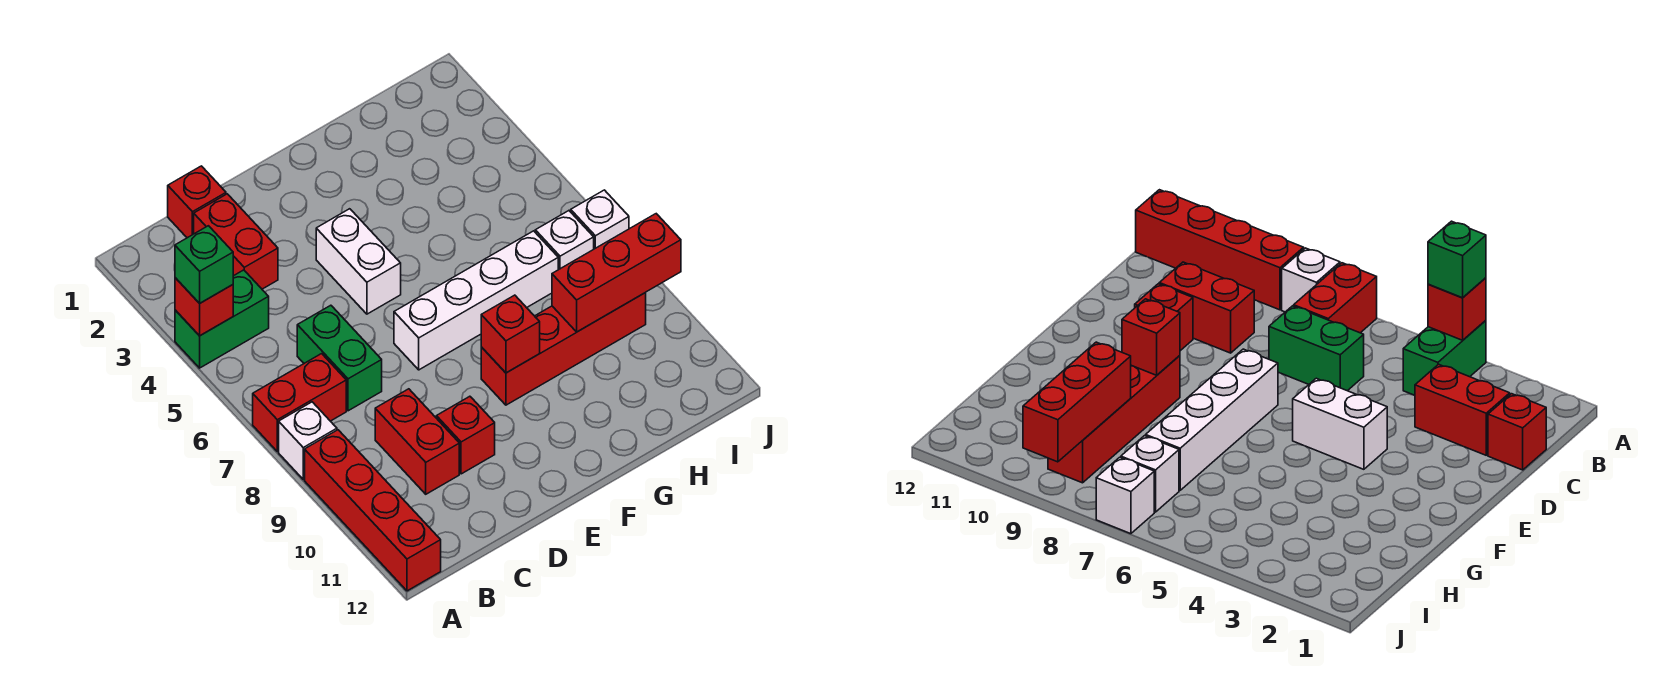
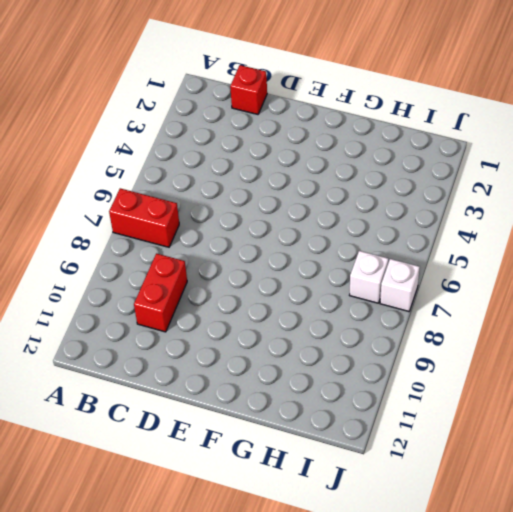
none -> green brick A4:B4 level 1
none -> white brick A8 level 1
none -> red brick A9:A12 level 1

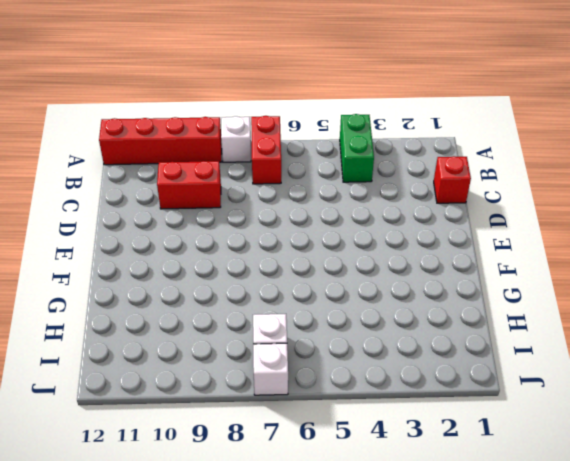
none -> red brick C2:C3 level 1
none -> green brick C6:C7 level 1
none -> red brick D10 level 1

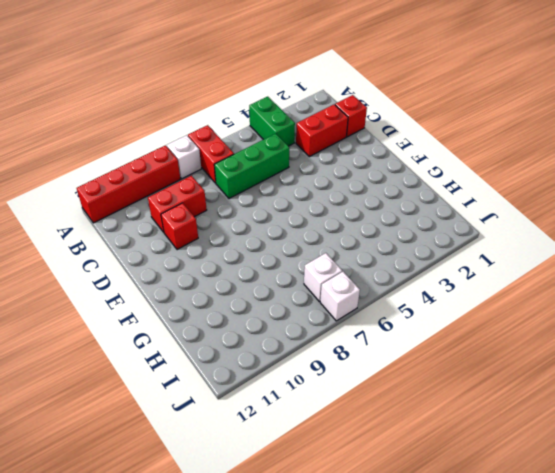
green brick C5:C7 level 1 -> green brick C6:C7 level 1
none -> white brick E4:E5 level 1
none -> white brick E7:H7 level 1
none -> red brick F9:I9 level 1

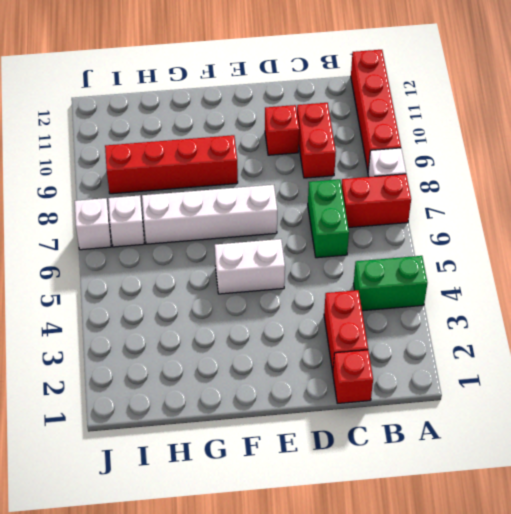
white brick E5:F5 level 1 -> white brick E4:E5 level 1
none -> red brick A4 level 2
none -> red brick F9 level 2
none -> red brick H9:J9 level 2

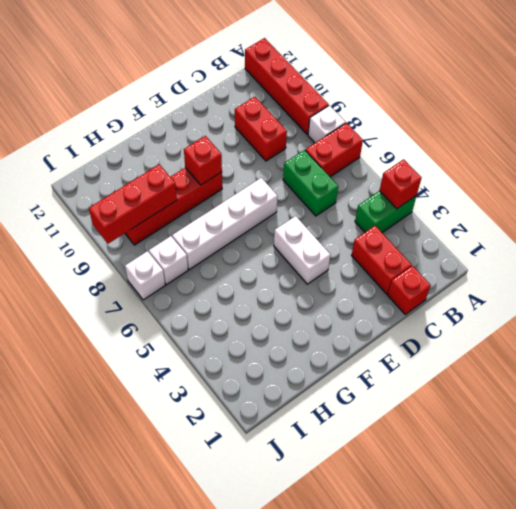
none -> red brick D10 level 1
none -> green brick A4 level 3

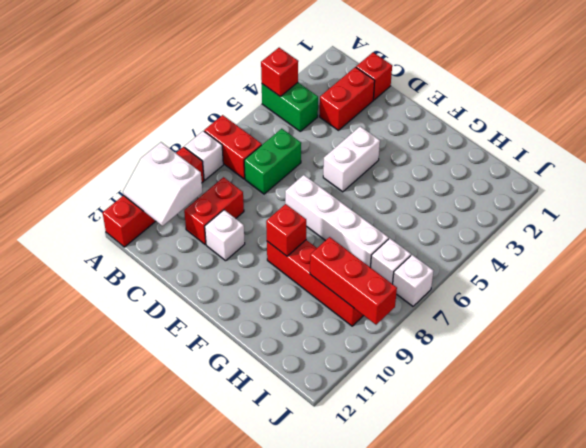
white slope A10:B11 level 2 top 10 -> none
white brick D10 level 1 -> red brick D10 level 1
none -> green brick A4 level 3

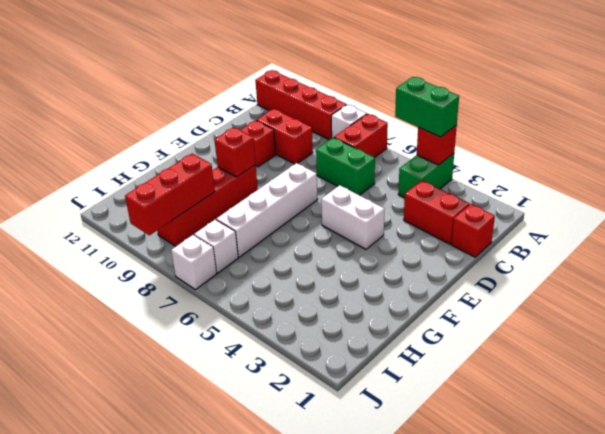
green brick A4:A5 level 3 -> green brick A4 level 3

